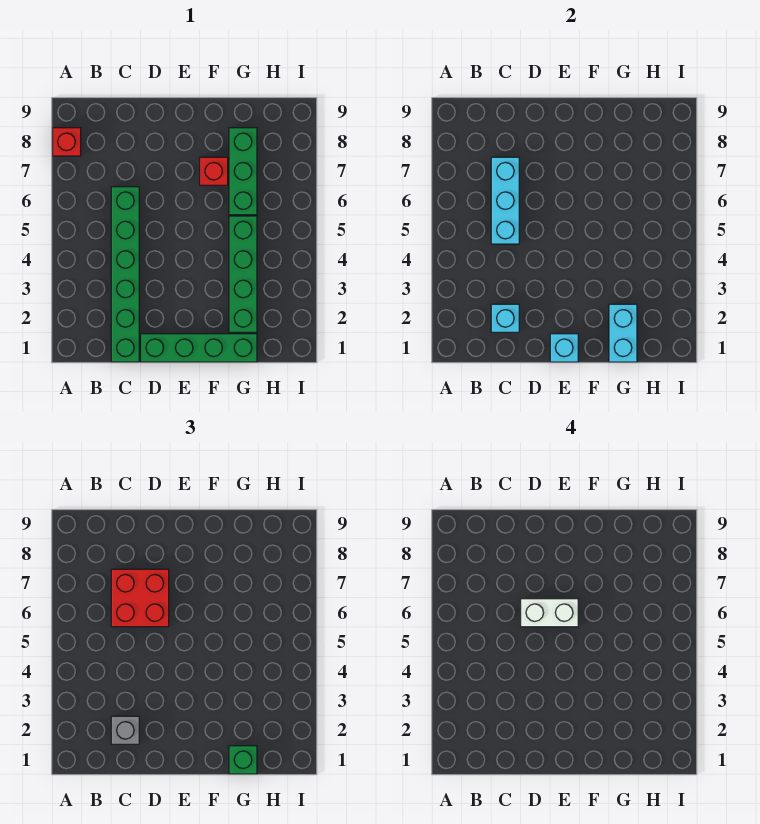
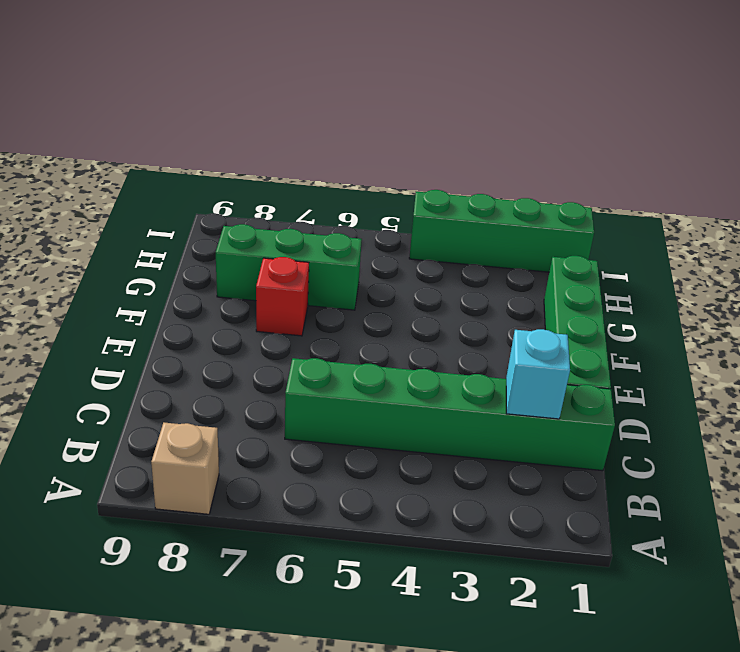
tan brick A8 level 1 -> red brick A8 level 1
green brick I1:I4 level 1 -> green brick G2:G5 level 1
none -> cyan brick C5:C7 level 2
none -> cyan brick E1 level 2
none -> cyan brick G1:G2 level 2

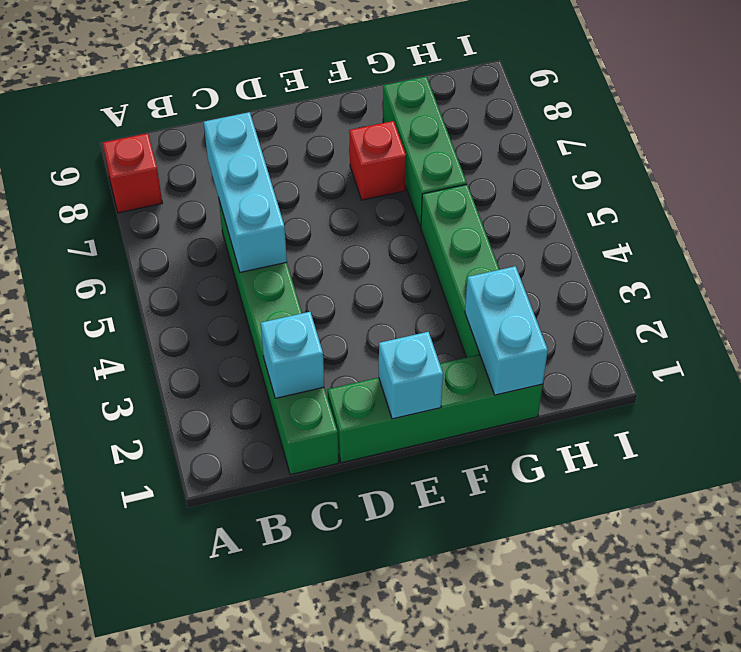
none -> grey brick C2 level 3
none -> red brick C6:D7 level 3
none -> green brick G1 level 3

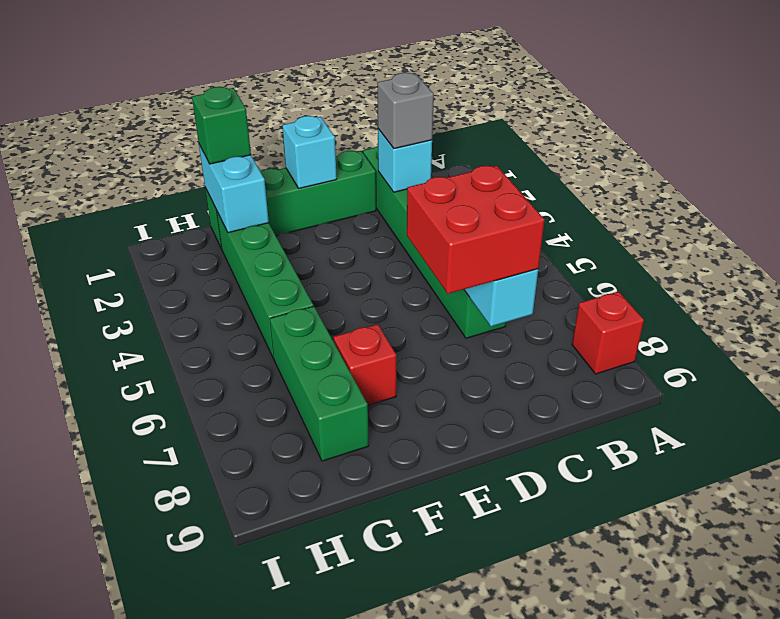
none -> white brick D6:E6 level 4

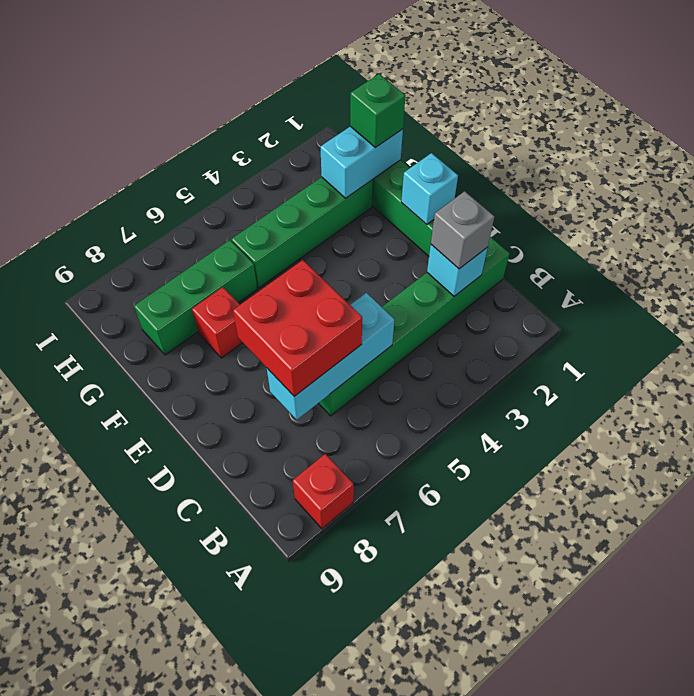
none -> white brick D6:E6 level 4

